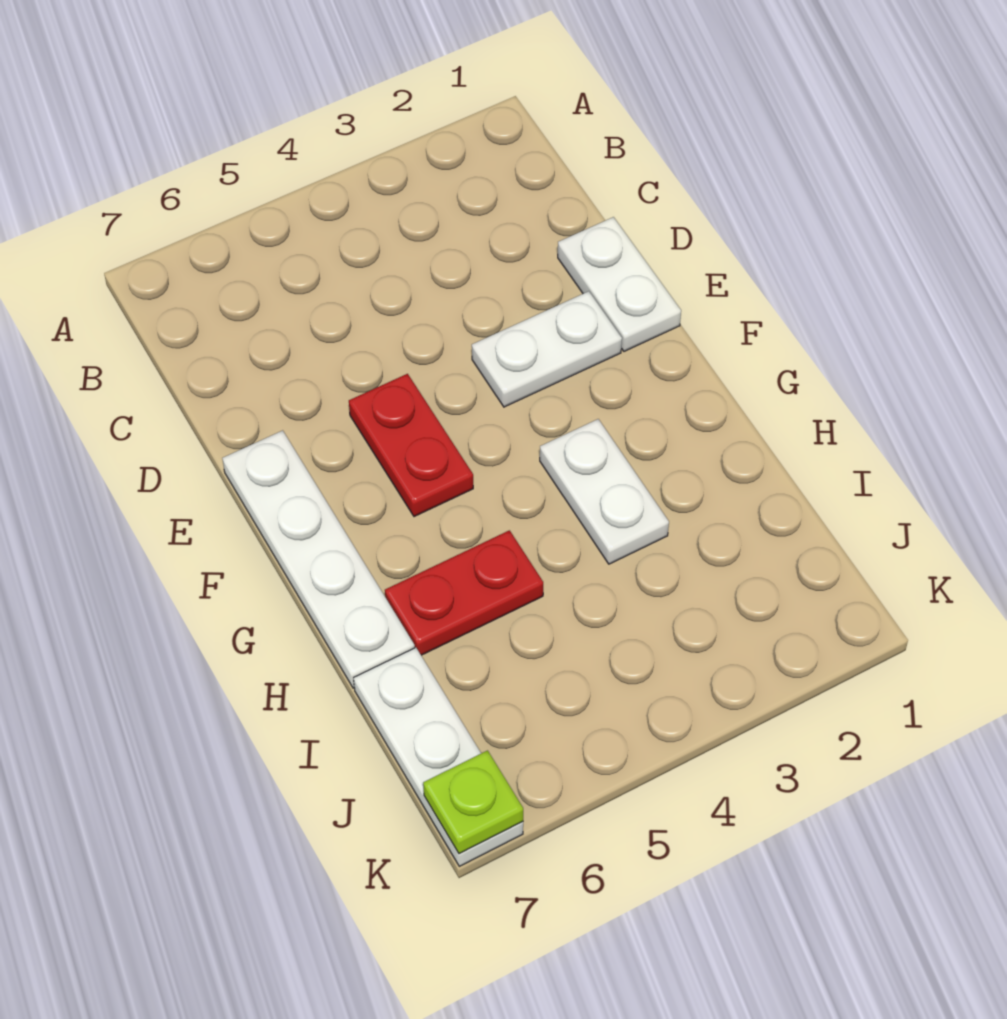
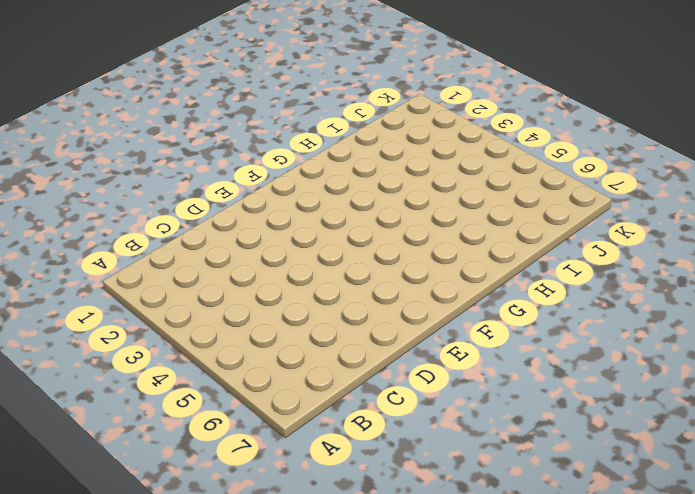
none -> white plate D1:E1 level 1
none -> white plate E2:E3 level 1

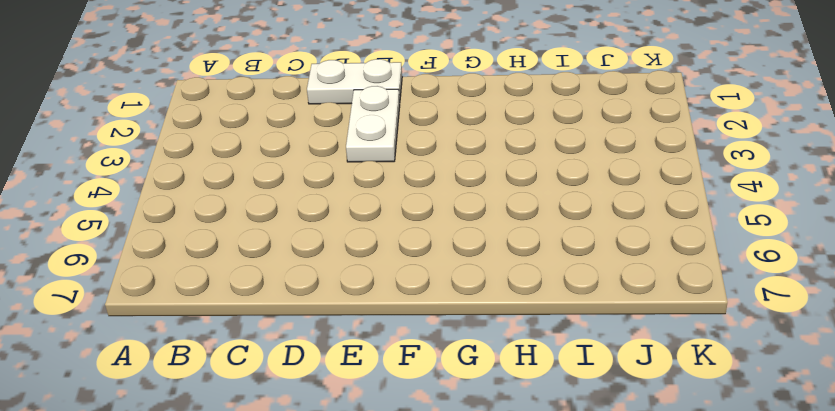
none -> red plate E5:F5 level 1
none -> white plate E7:H7 level 1

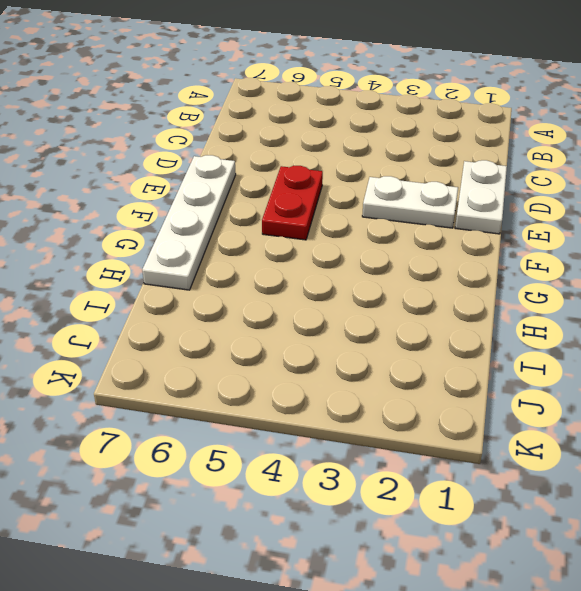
none -> white plate G3:H3 level 1
none -> red plate H5:H6 level 1

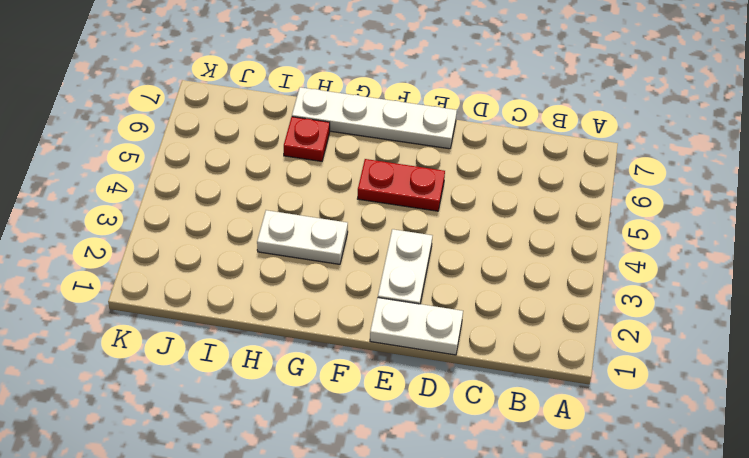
red plate H6 level 1 -> red plate H5:H6 level 1
none -> white plate I7:K7 level 1
none -> lime plate K7 level 2

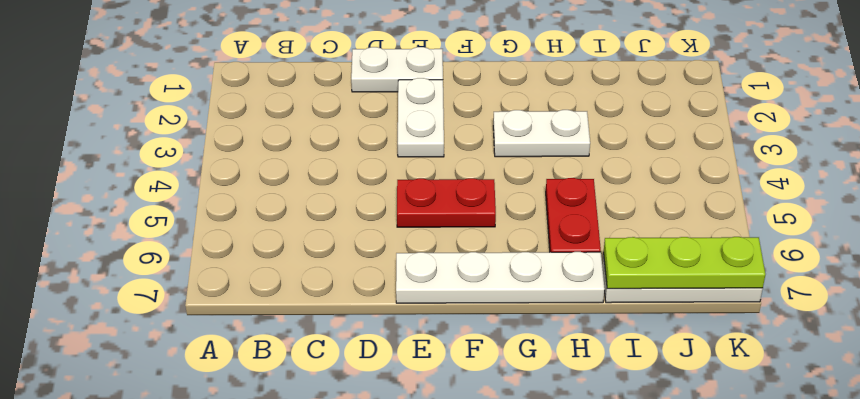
lime plate I7:K7 level 2 -> lime plate K7 level 2

